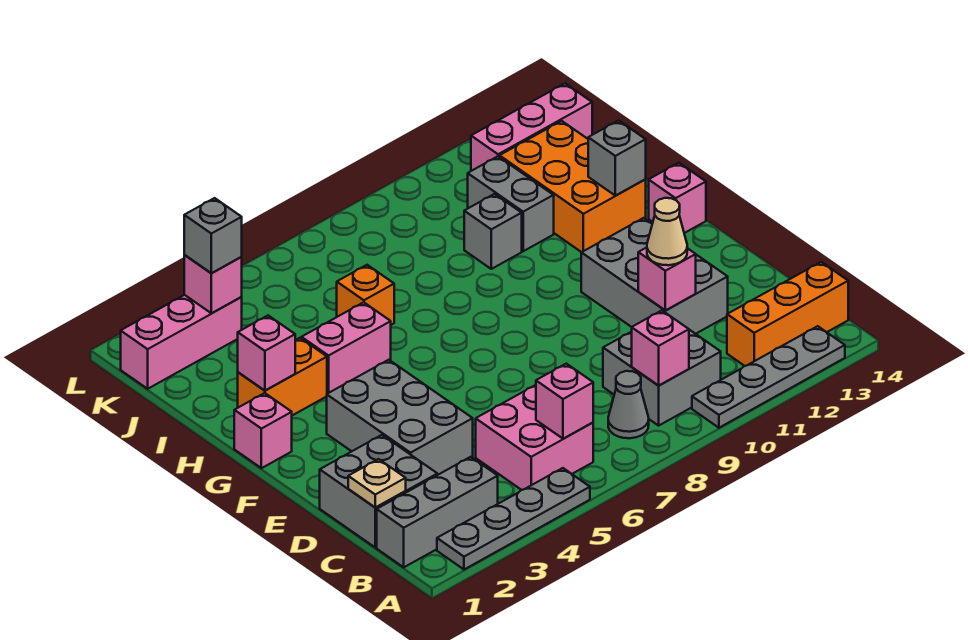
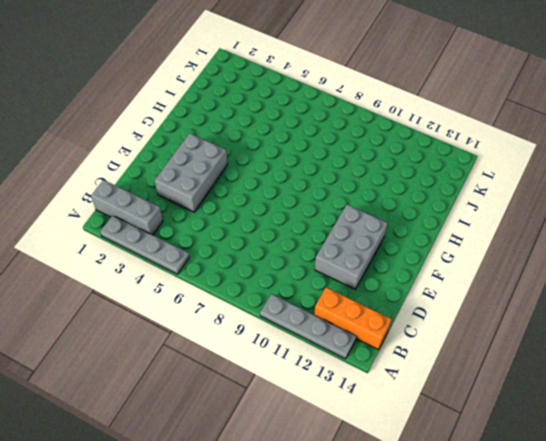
none -> pink brick B5:C6 level 1
none -> grey cone B8 level 1
none -> grey brick B9:C10 level 1

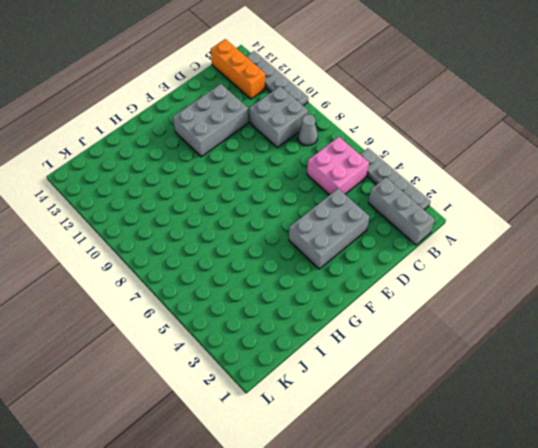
none -> grey brick C1:D2 level 1
none -> pink brick G1 level 1
none -> pink brick G14 level 1

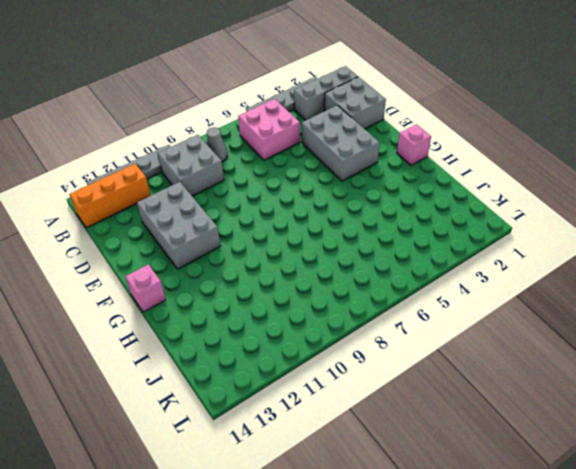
none -> orange brick H2:H3 level 1
none -> pink brick H4:H5 level 1
none -> orange brick H12:J13 level 1

